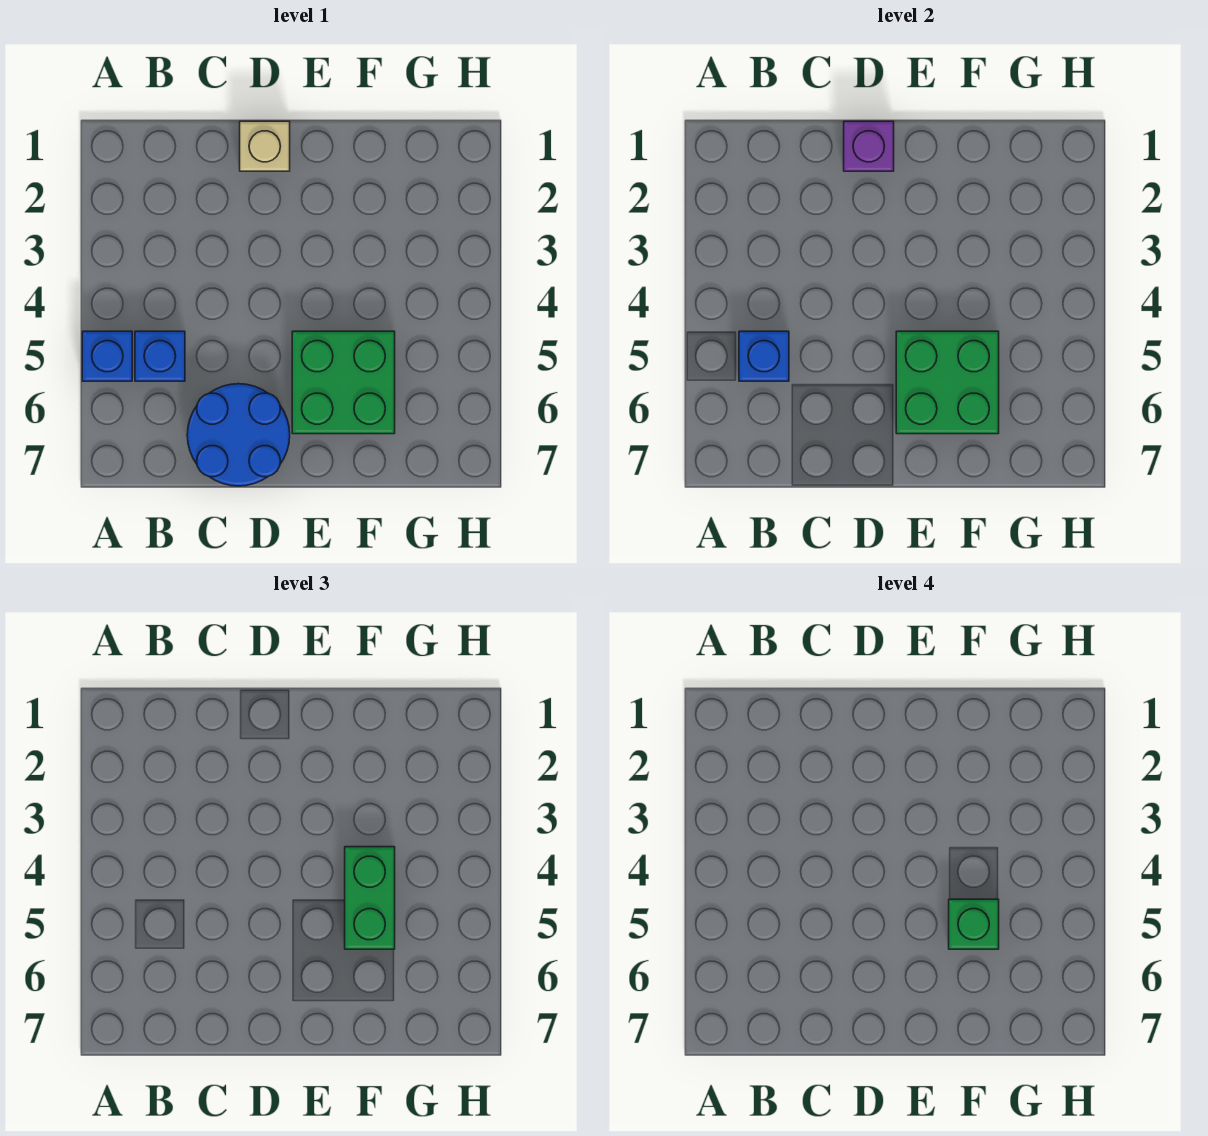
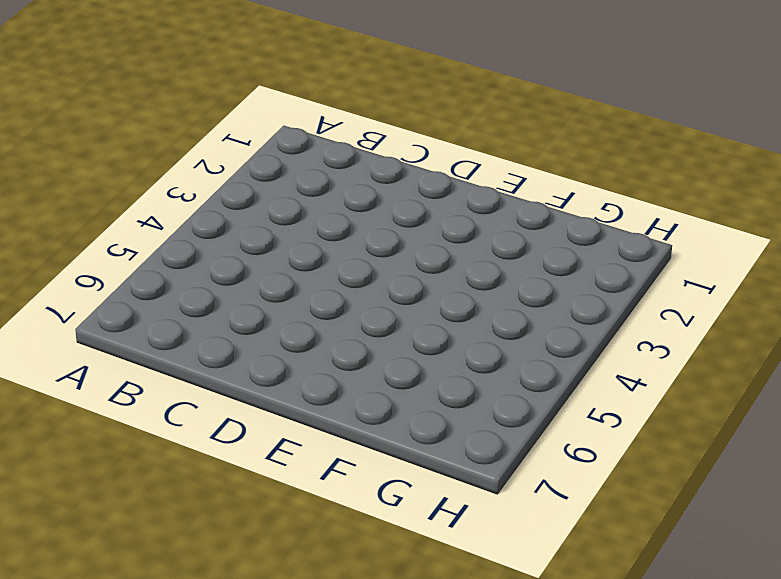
none -> blue brick A5 level 1
none -> blue brick B5 level 1

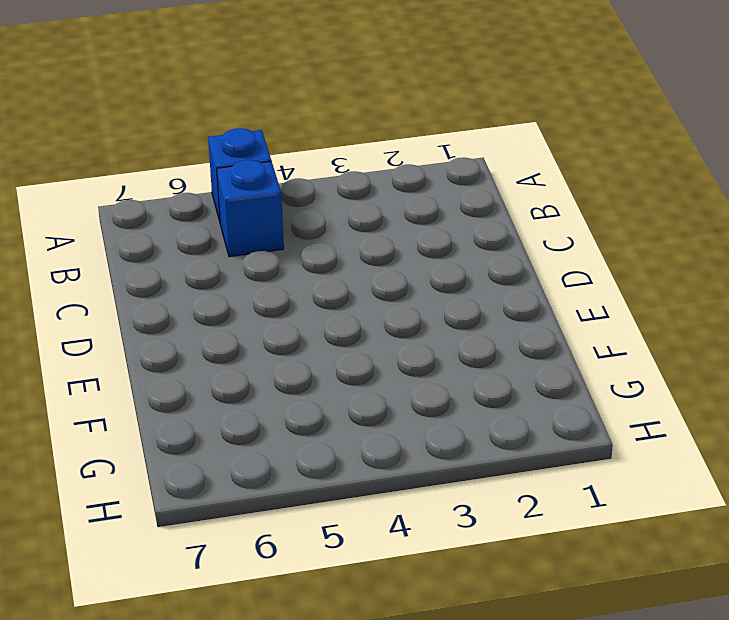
none -> blue round brick C6:D7 level 1
none -> tan brick D1 level 1

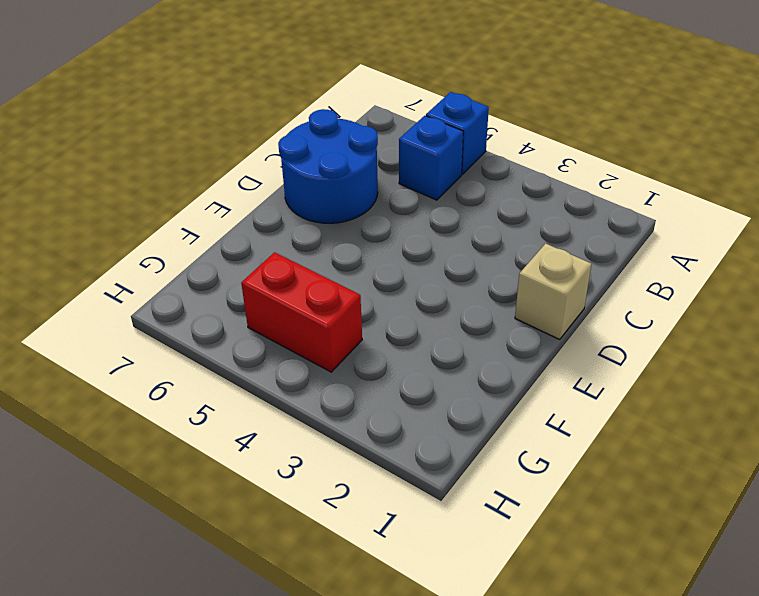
red brick G4:G5 level 1 -> none
none -> green brick E5:F6 level 1
none -> blue brick B5 level 2

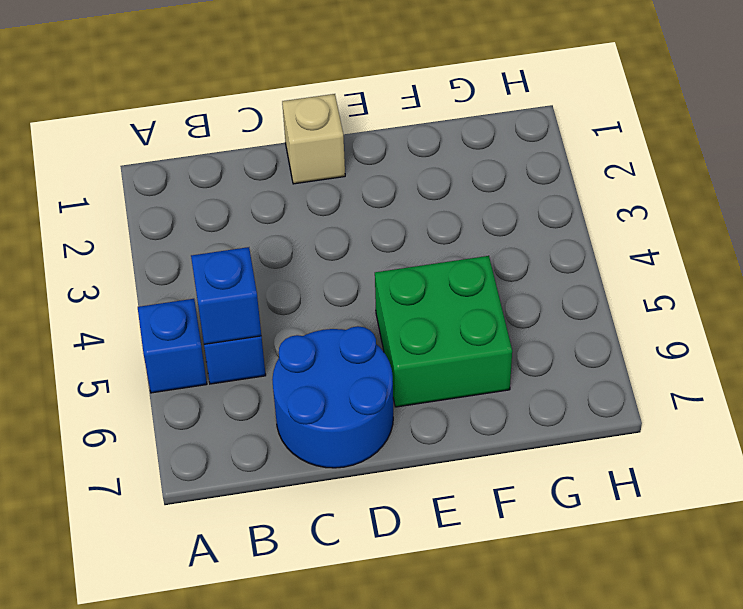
none -> purple brick D1 level 2
none -> green brick E5:F6 level 2

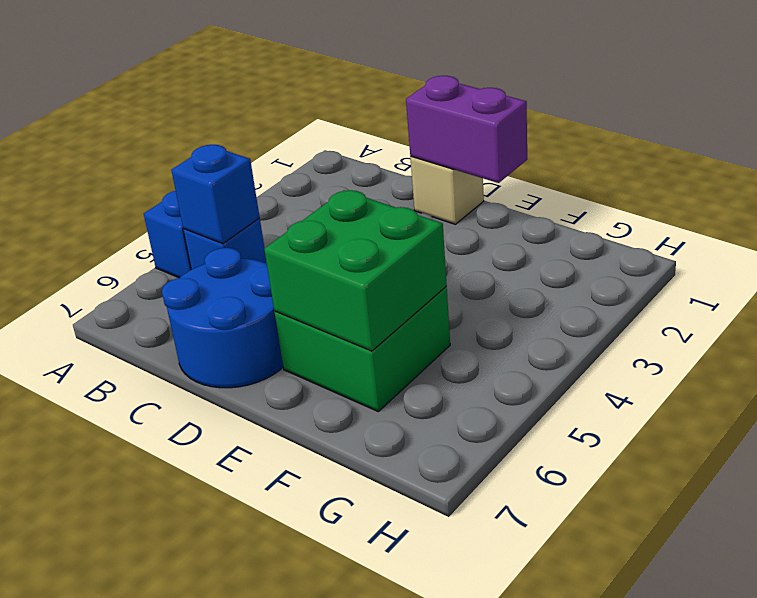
purple brick D1:E1 level 2 -> purple brick D1 level 2
none -> green brick F4:F5 level 3
none -> green brick F5 level 4

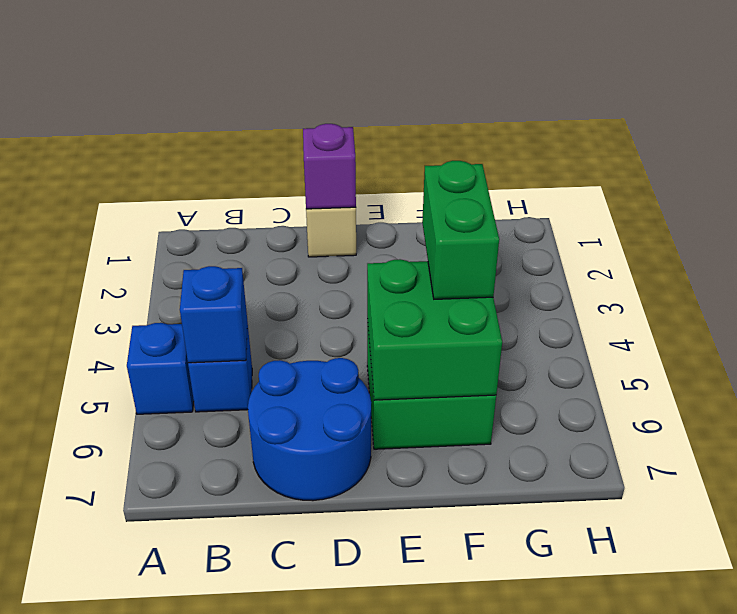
none -> green brick F5 level 4

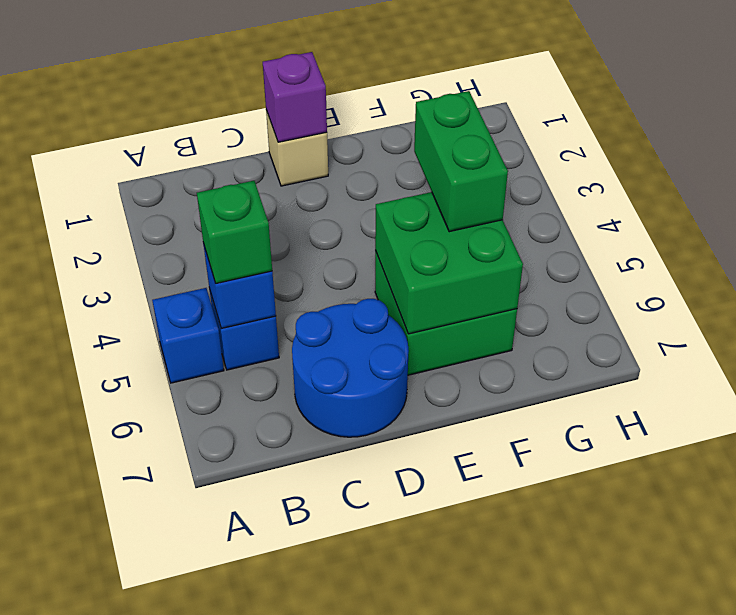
green brick B5 level 3 -> green brick F5 level 4

